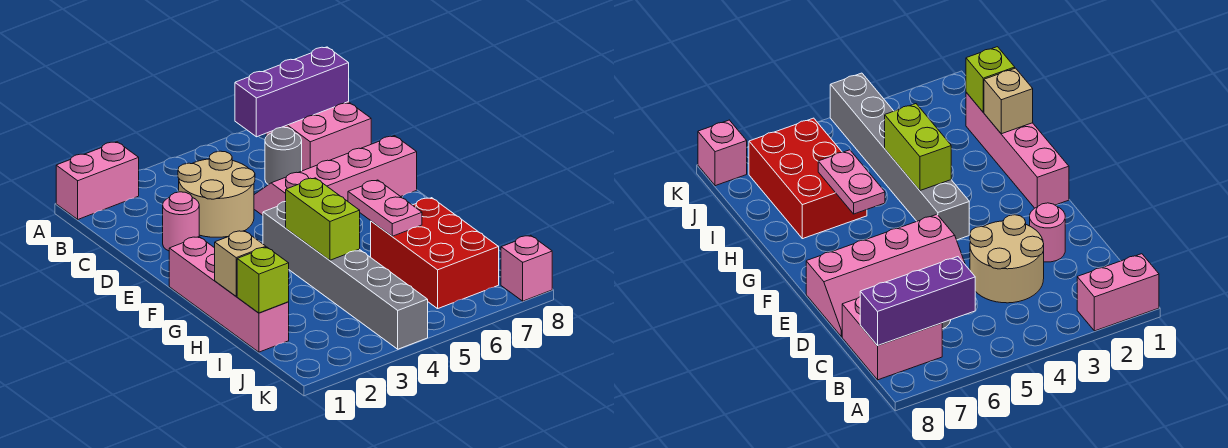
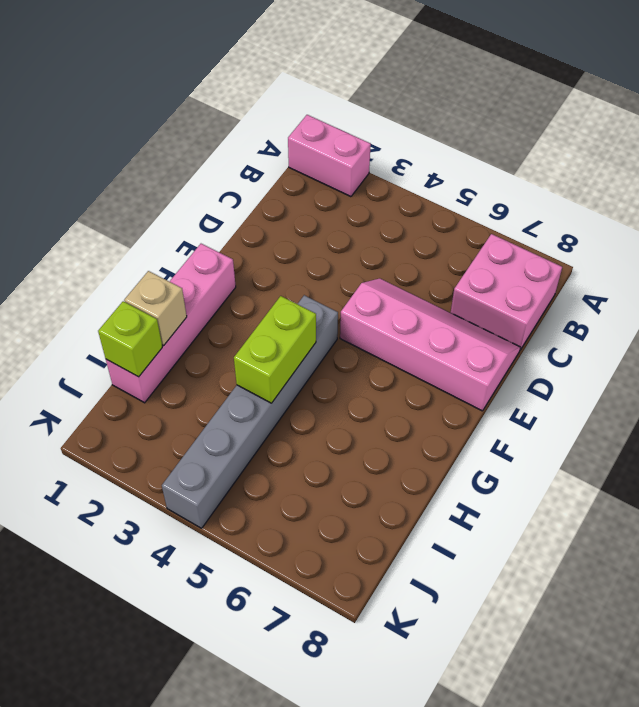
none -> tan round brick C3:D4 level 1
none -> grey round brick C6 level 1
none -> pink round brick D2 level 1

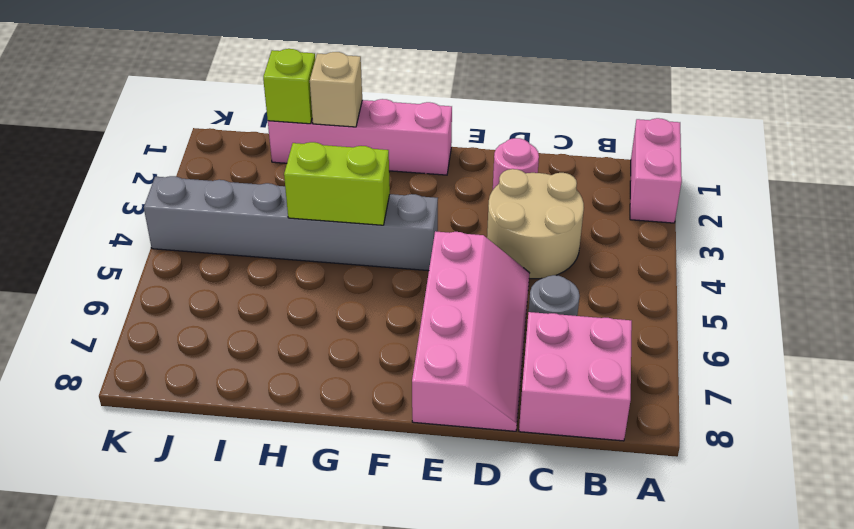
none -> red brick H6:J7 level 1
none -> pink brick K8 level 1
none -> purple brick B6:B8 level 2

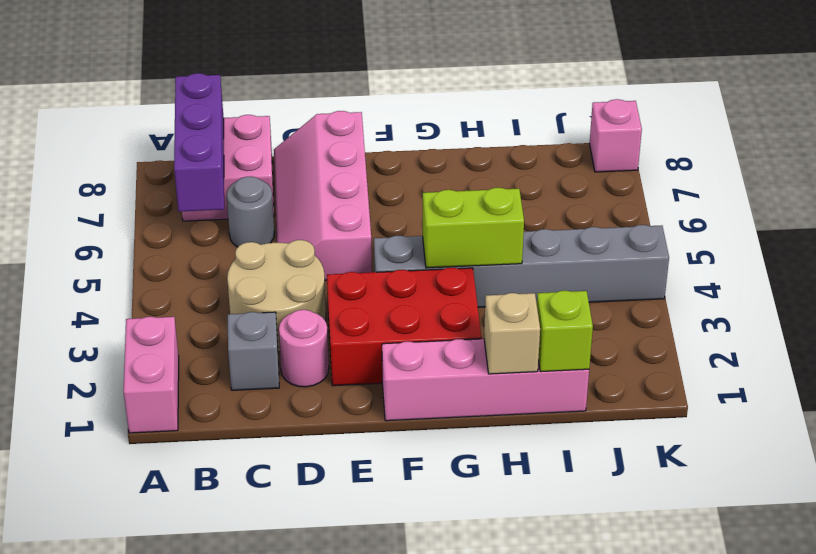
grey brick C2 level 1 -> none
red brick E2:G3 level 1 -> red brick H6:J7 level 1
none -> pink plate G6:H6 level 2

